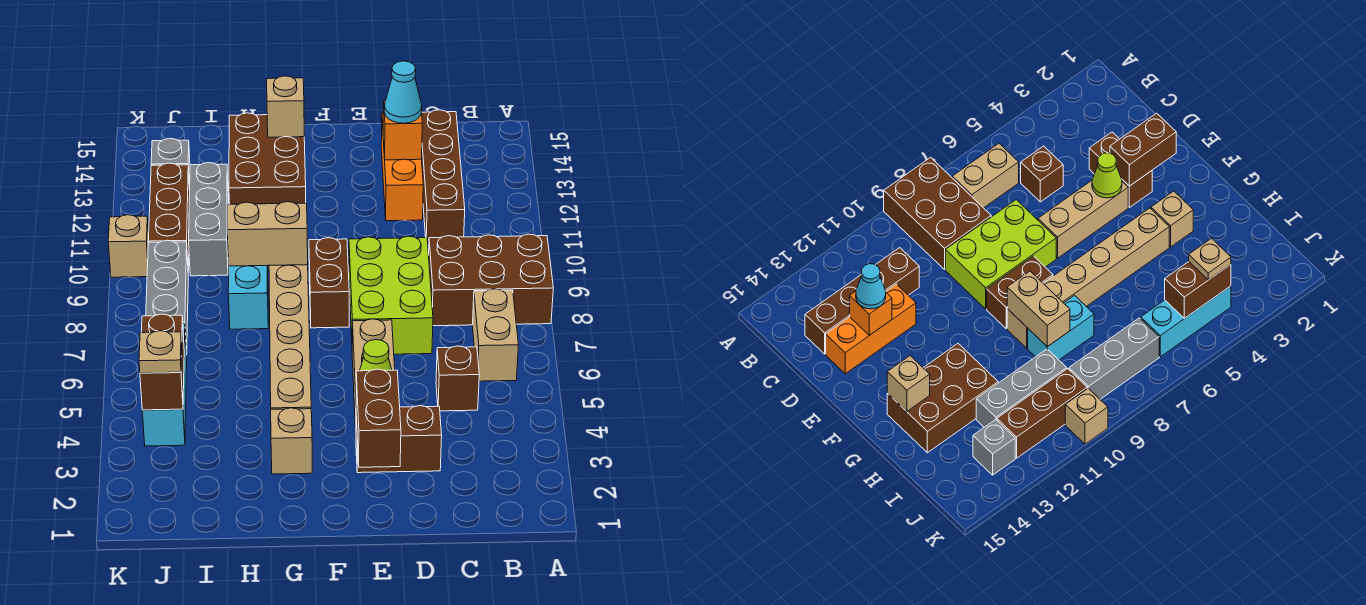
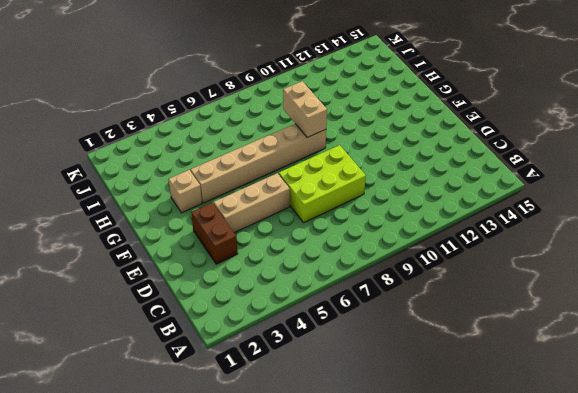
none -> brown brick A8:C9 level 1
none -> tan brick B6:B7 level 1
none -> brown brick C5 level 1

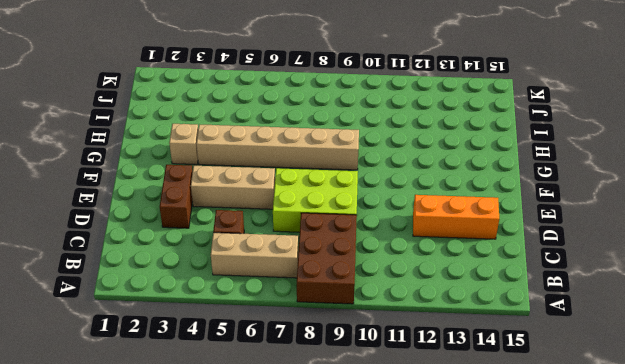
tan brick B5:B7 level 1 -> tan brick B6:B7 level 1
none -> brown brick C11:C14 level 1
none -> brown brick F8:F9 level 1
none -> brown brick G12:H14 level 1

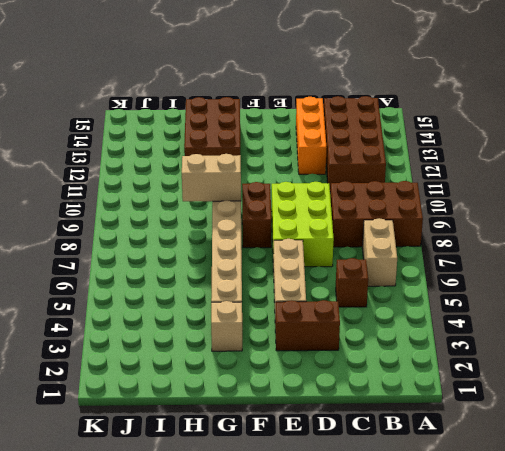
brown brick B11:C14 level 1 -> brown brick C11:C14 level 1
none -> cyan brick H8:H9 level 1
none -> grey brick I10:I12 level 1
none -> cyan brick J4:J6 level 1

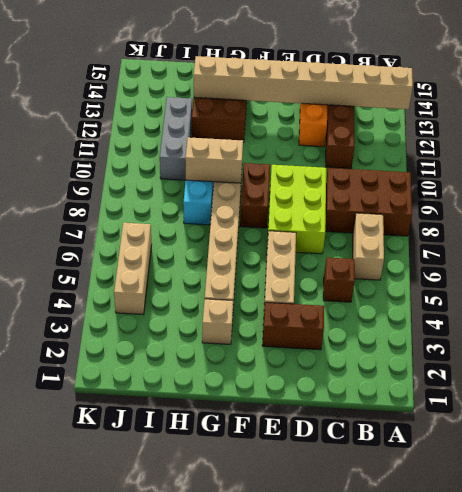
tan brick A13:H13 level 2 -> orange brick D13 level 2
tan brick J4:J6 level 1 -> cyan brick J4:J6 level 1
none -> grey brick J7:J9 level 1
none -> brown brick J10:J12 level 1
none -> grey brick J13 level 1

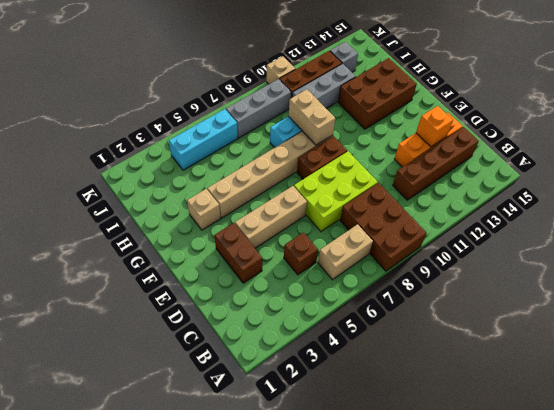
none -> brown brick E2:E3 level 2
none -> lime cone E4 level 2
none -> tan brick G14 level 2

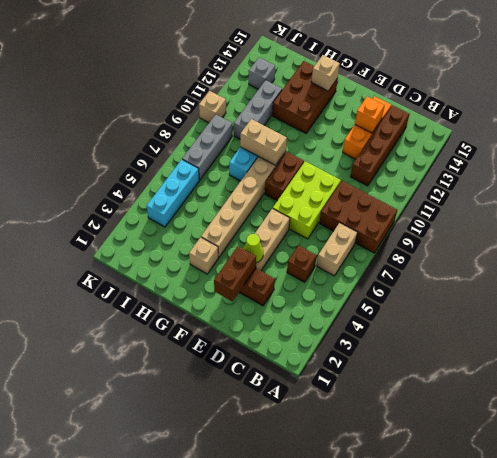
none -> brown brick J10:J12 level 1
none -> brown brick J4:J5 level 2
none -> cyan cone D13 level 3

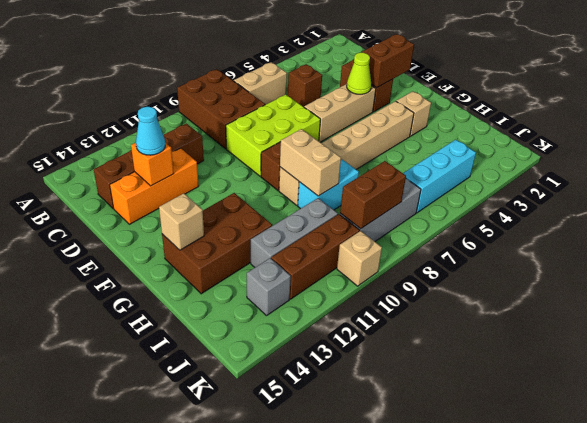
brown brick J8:J9 level 2 -> brown brick J4:J5 level 2
none -> tan plate J4 level 3

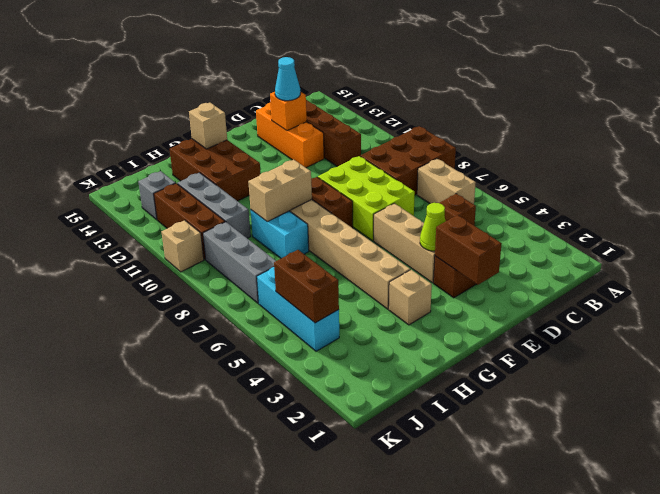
none -> tan plate J4 level 3

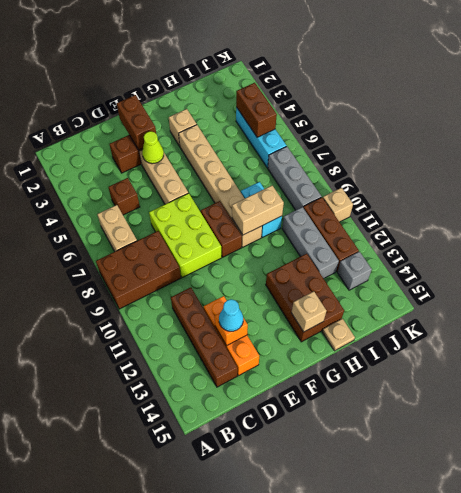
tan plate H15 level 1 -> tan plate J4 level 3

